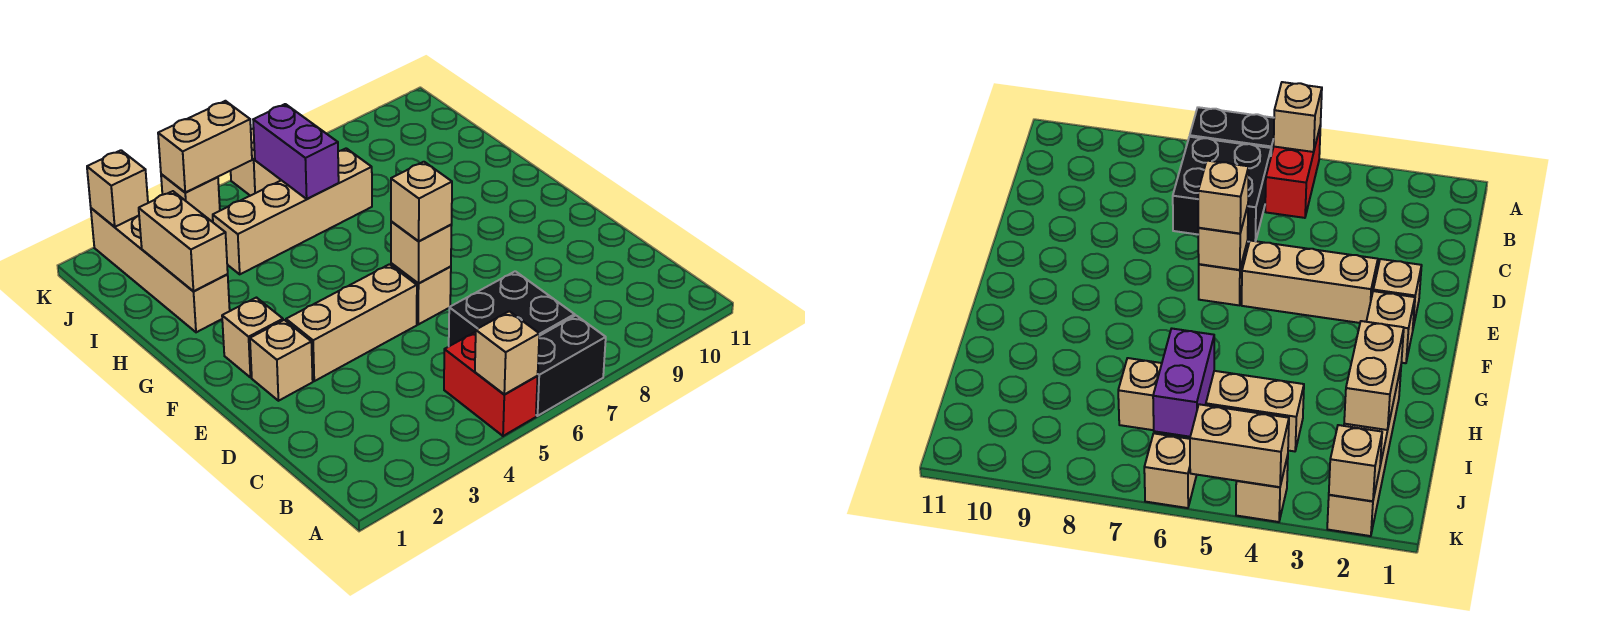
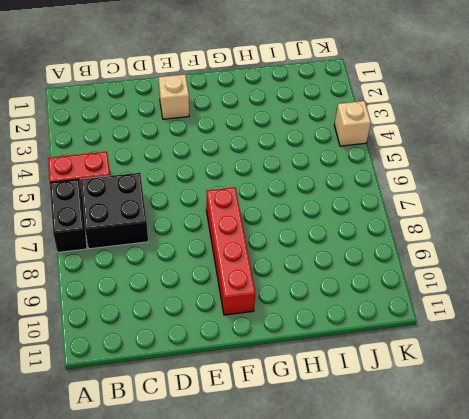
red brick F7:F10 level 1 -> none
none -> tan brick E3:E5 level 1
none -> tan brick E6 level 1
none -> tan brick F2 level 1

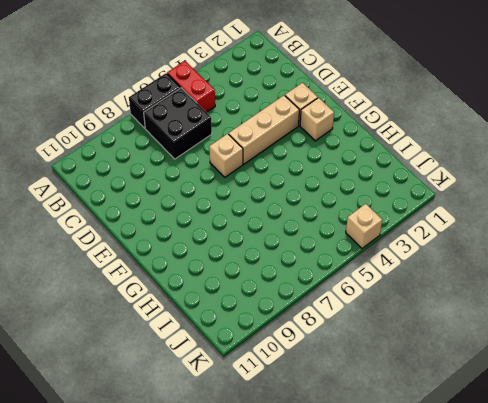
none -> tan brick H2:K2 level 1
none -> tan brick I4:I7 level 1
none -> tan brick K6 level 1

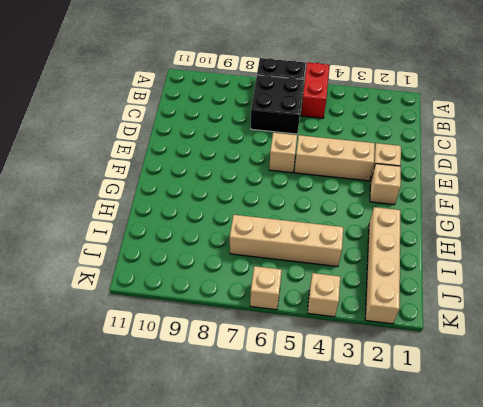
none -> tan brick A5 level 2
none -> tan brick E6 level 2
none -> tan brick H2:I2 level 2

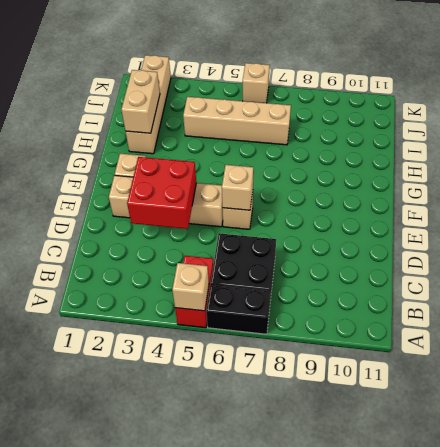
red brick D3:E4 level 2 -> none
none -> tan brick K4 level 1
none -> purple brick I6:J6 level 2
none -> tan brick K2 level 2

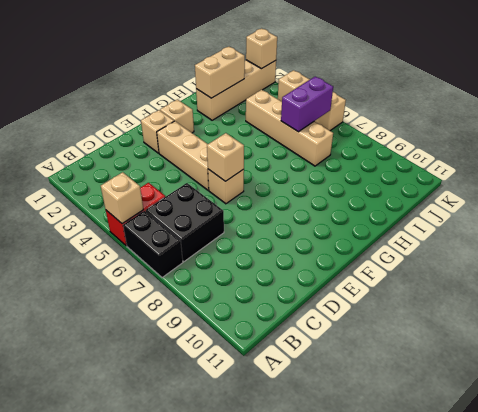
none -> tan brick K4:K5 level 2
none -> tan brick E6 level 3

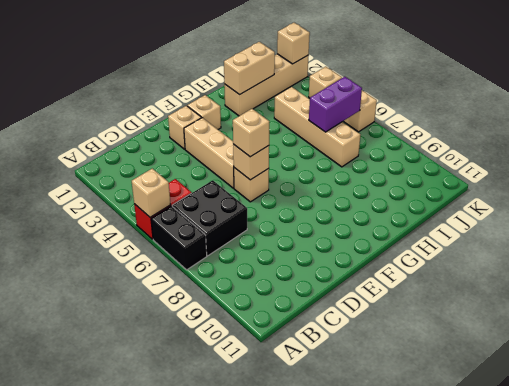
none -> tan brick K4:K5 level 2

